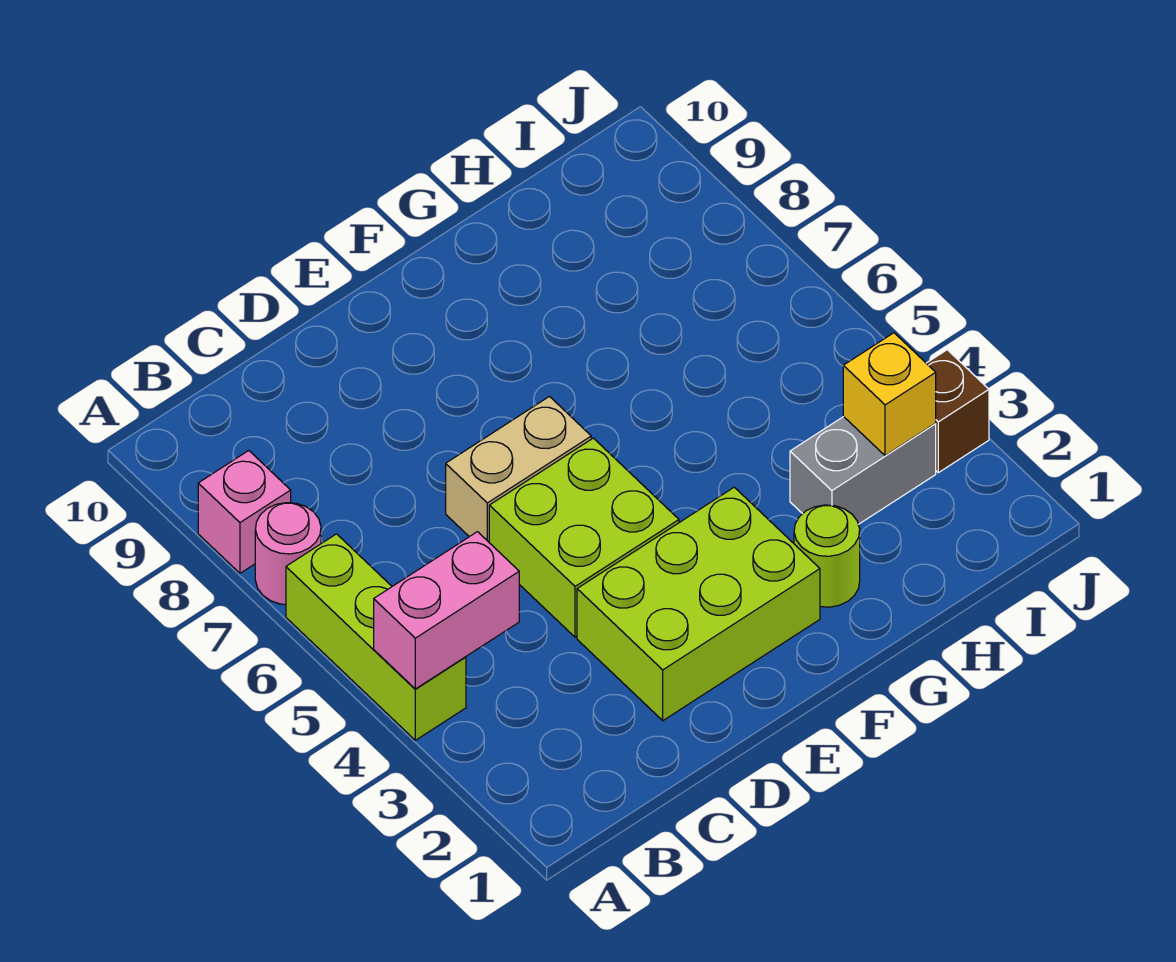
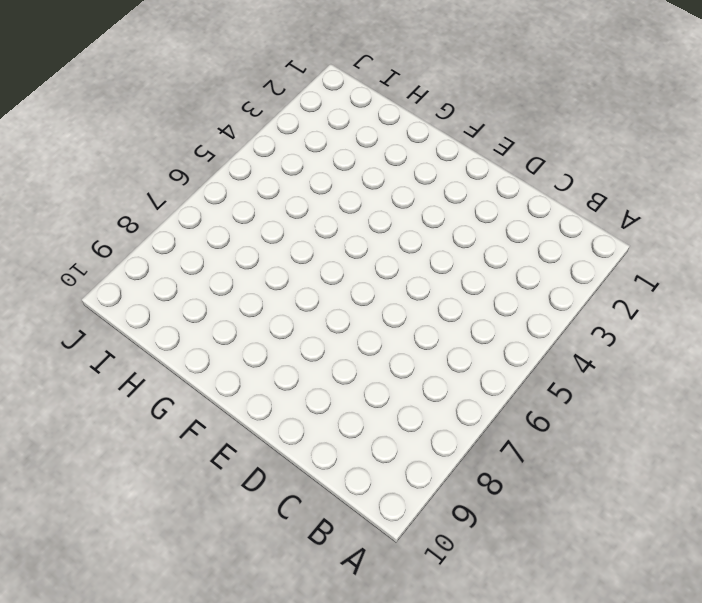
none -> lime brick A4:A6 level 1
none -> pink round brick A7 level 1

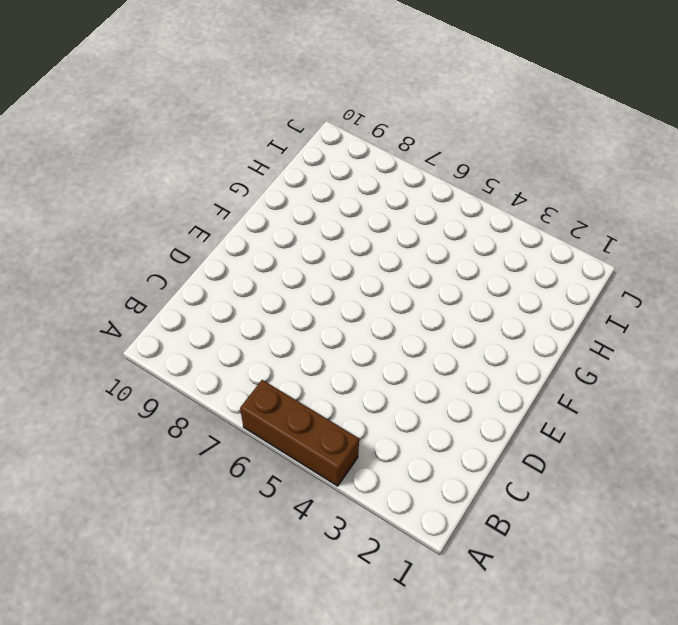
brown brick A4:A6 level 1 -> lime brick A4:A6 level 1
none -> pink round brick A7 level 1
none -> pink brick A8 level 1

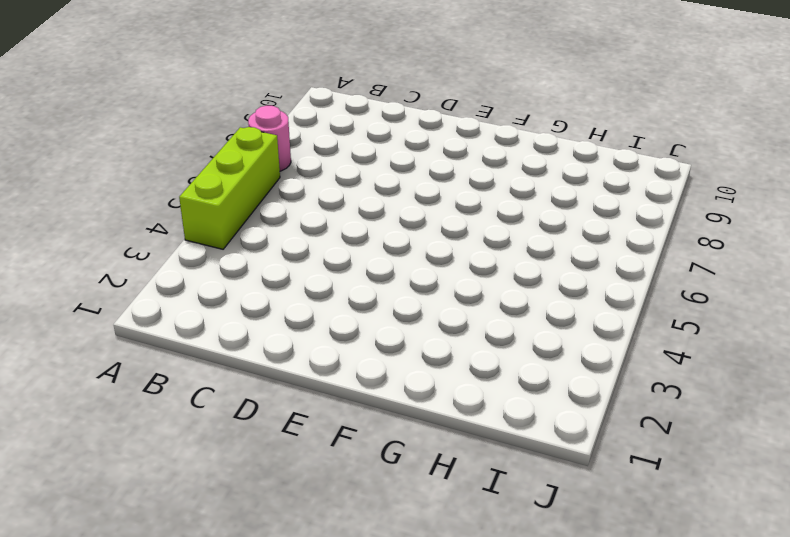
none -> pink brick A8 level 1
none -> lime brick D2:F3 level 1

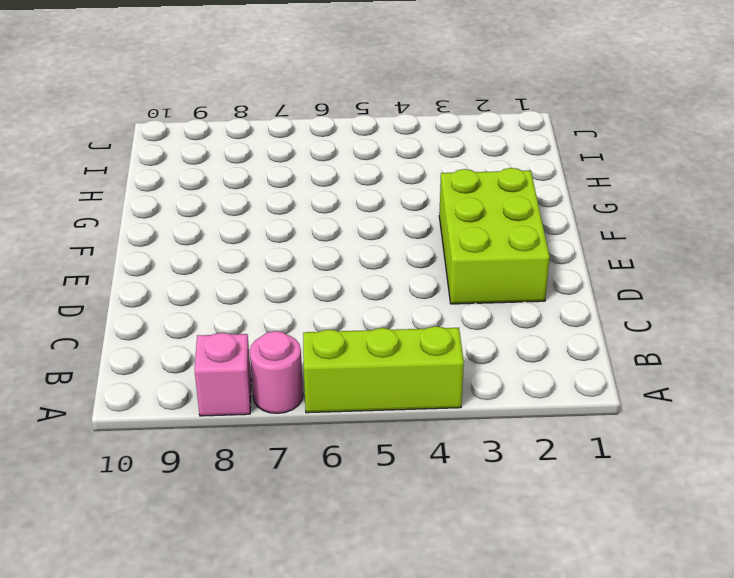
none -> lime brick D4:E5 level 1
none -> tan brick D6:E6 level 1

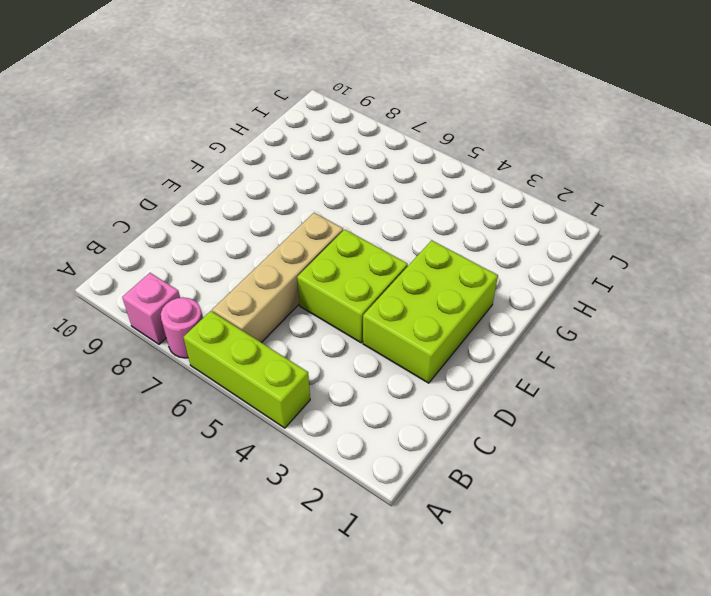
tan brick B6:E6 level 1 -> tan brick D6:E6 level 1
none -> lime round brick G2 level 1
none -> grey brick H3:I3 level 1

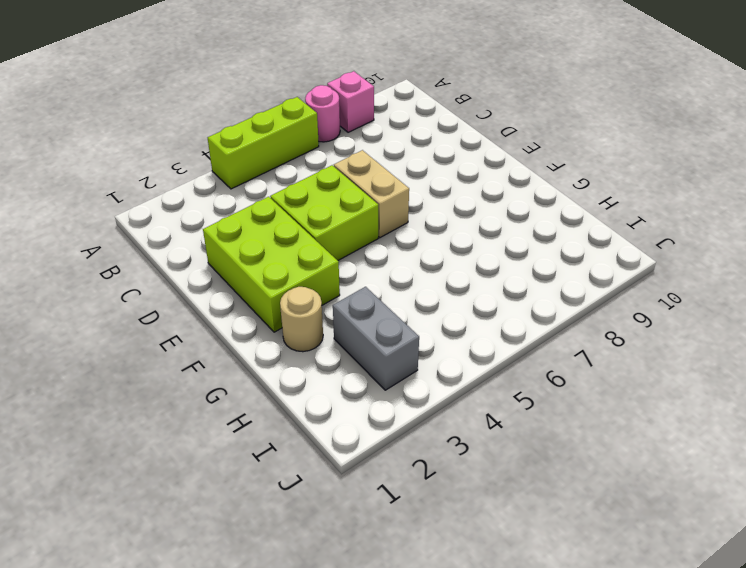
tan round brick G2 level 1 -> lime round brick G2 level 1
none -> brown brick J3 level 1
none -> pink brick A4:B4 level 2

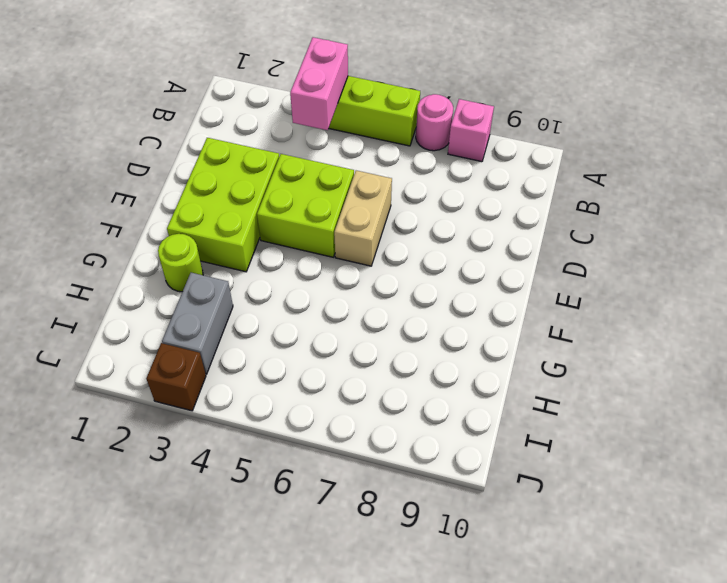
none -> yellow brick I3 level 2

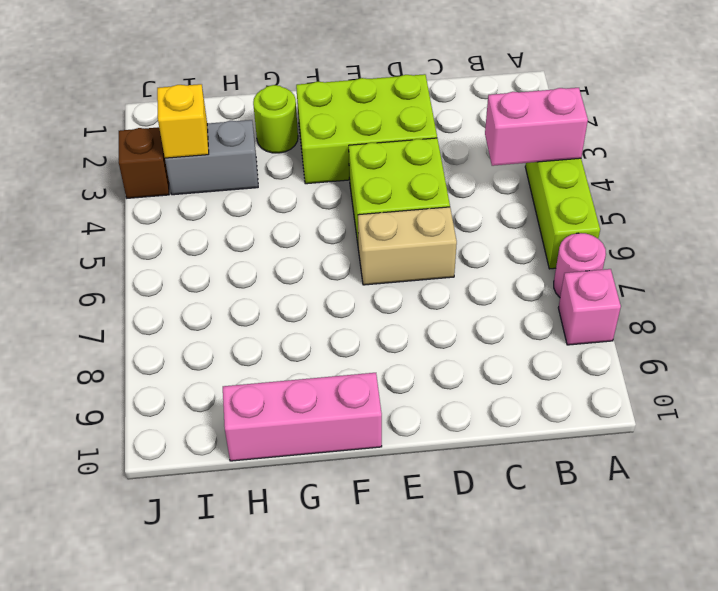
pink brick F10:H10 level 1 -> none

